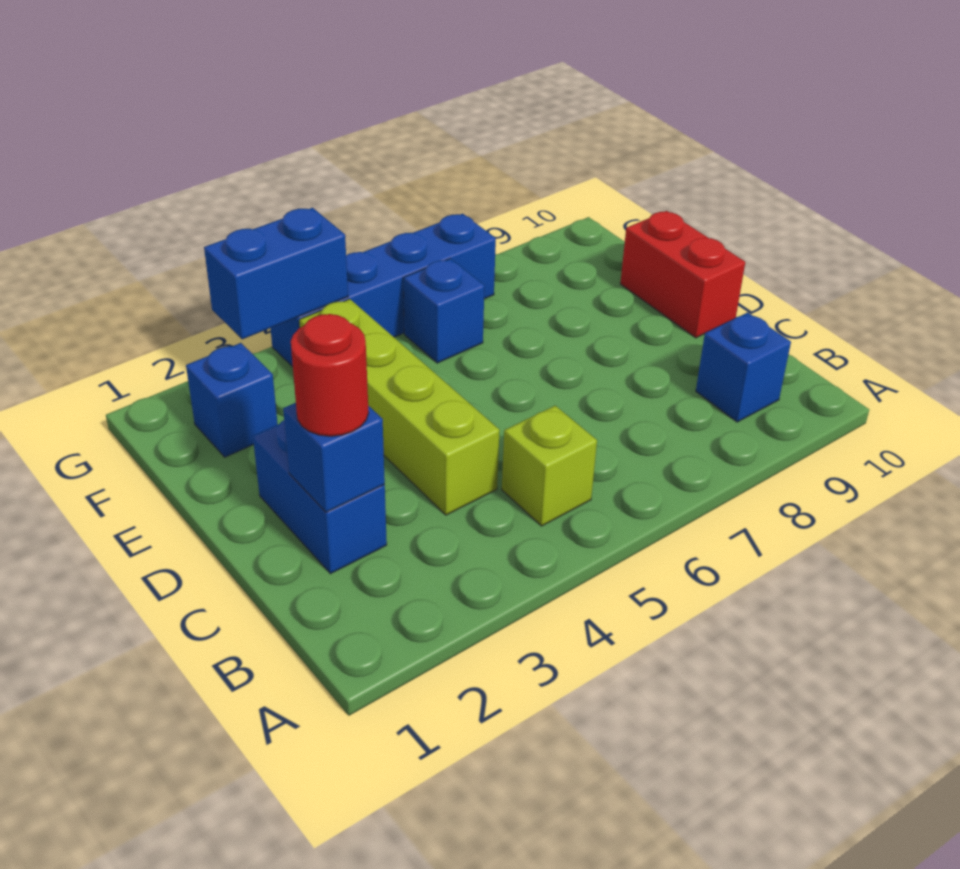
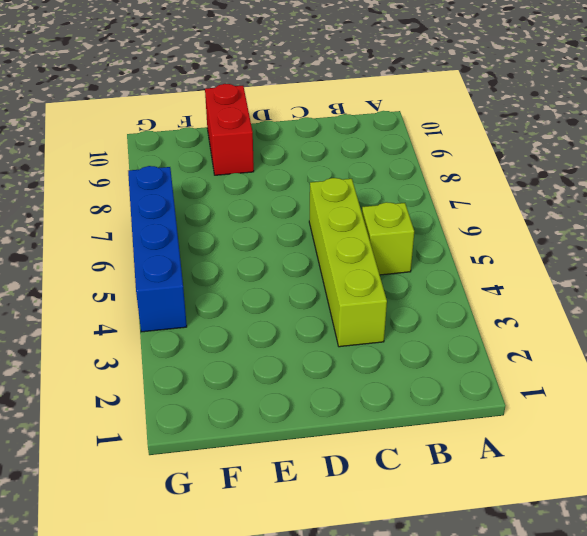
lime brick C3:C6 level 1 -> lime brick C4:F4 level 1
red brick E9:E10 level 1 -> red brick D10:E10 level 1
none -> blue brick B9 level 1
none -> blue brick C2:D2 level 1

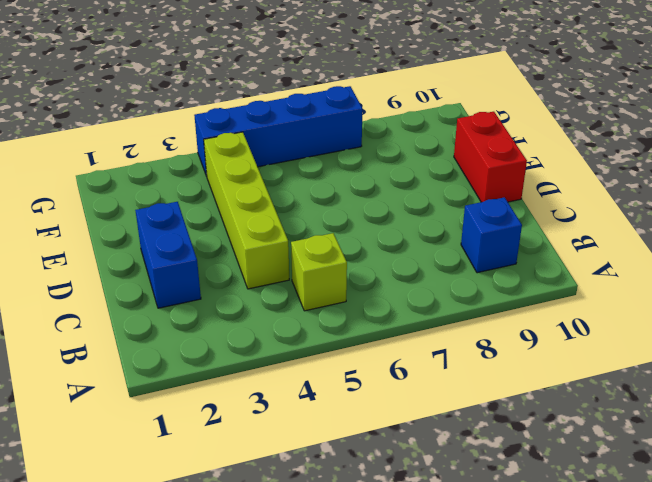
none -> blue brick F2 level 1
none -> blue brick F6 level 1

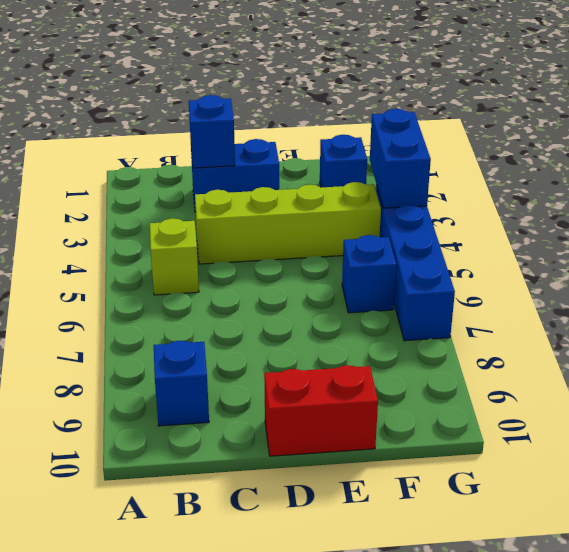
none -> red round brick C2 level 3

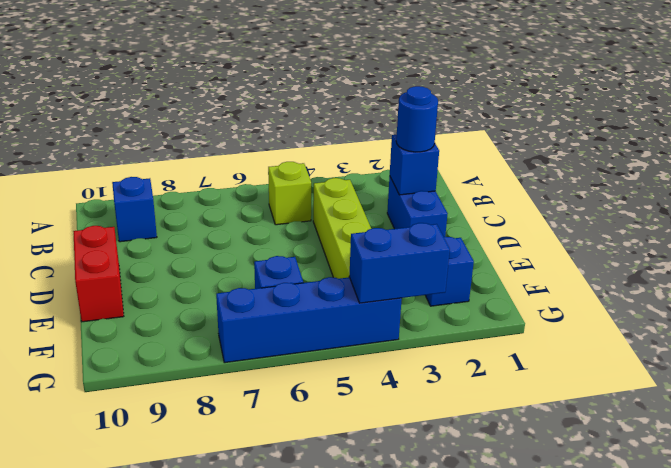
blue round brick C2 level 3 -> red round brick C2 level 3

